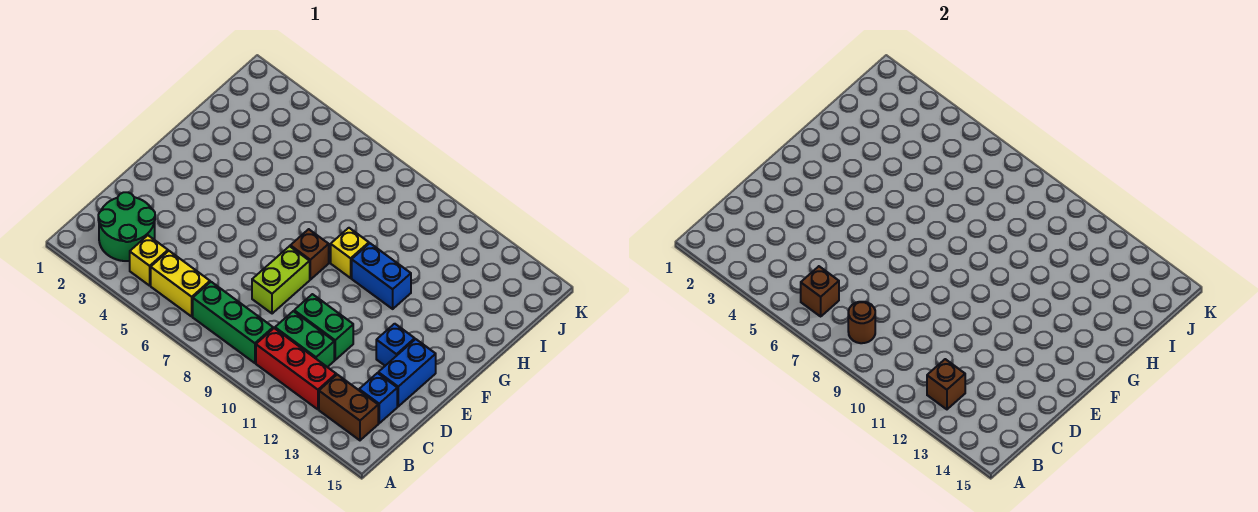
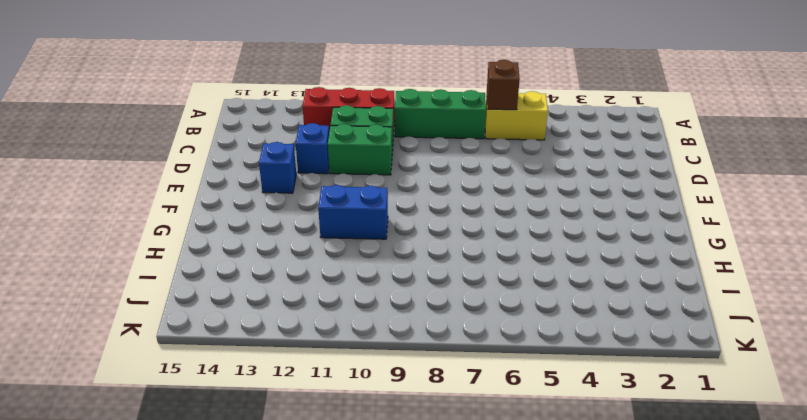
blue brick D12 level 1 -> blue brick C14 level 1
none -> green round brick B2:C3 level 1
none -> yellow brick B4 level 1
none -> brown brick B13:B14 level 1

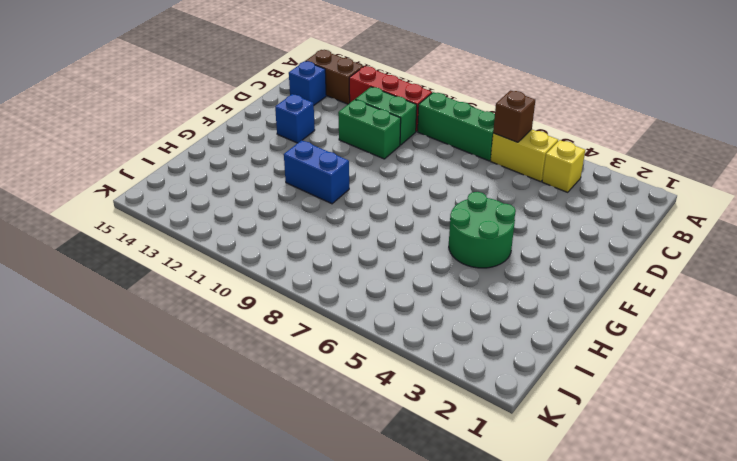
green round brick F4:G5 level 1 -> green round brick B2:C3 level 1
none -> lime brick D8:E8 level 1
none -> blue brick D14:E14 level 1
none -> brown brick F8 level 1

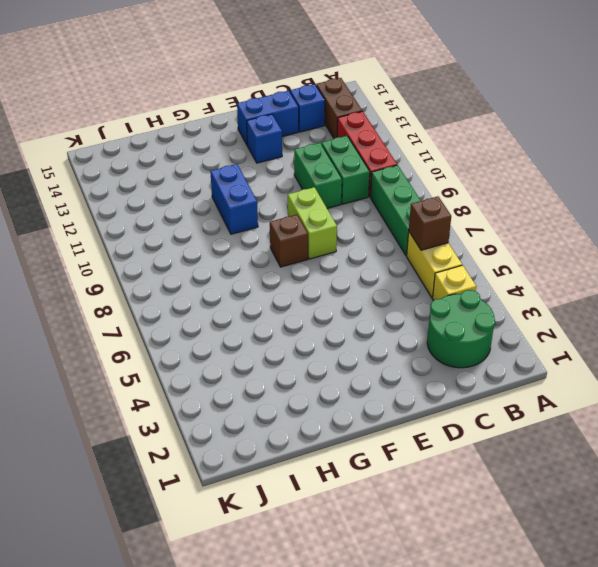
lime brick E8:E9 level 1 -> lime brick D8:E8 level 1
none -> yellow brick G9 level 1
none -> brown round brick B8 level 2
none -> brown brick B12 level 2

